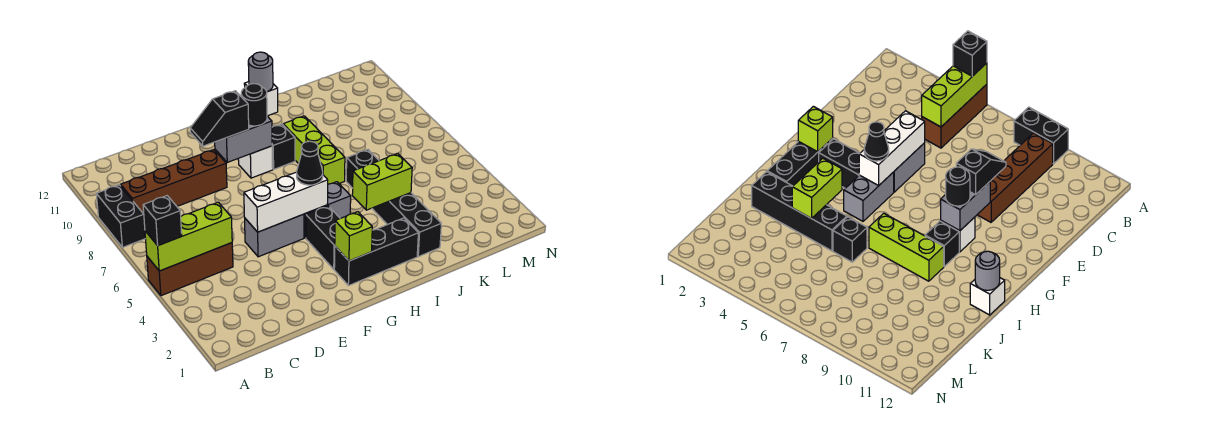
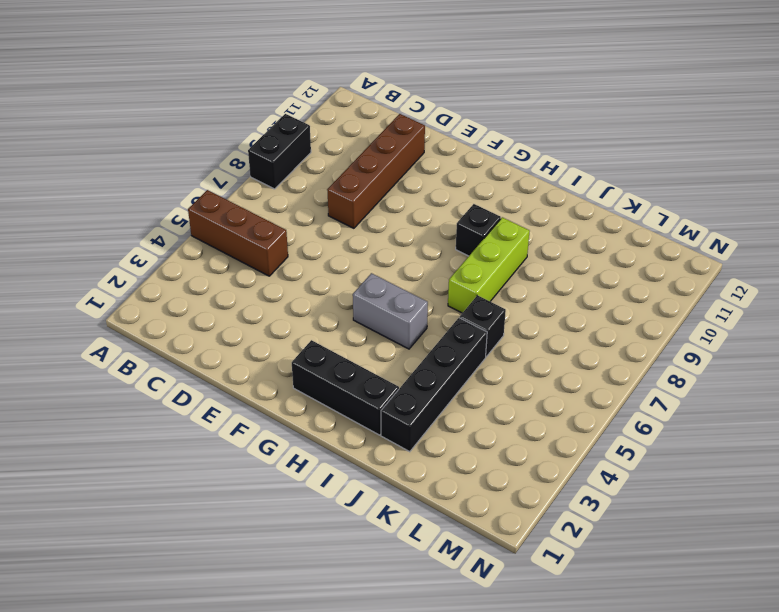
brown brick D8:D11 level 1 -> brown brick B9:E9 level 1
none -> grey brick E5:F5 level 1
none -> black brick G3:G4 level 1
none -> white brick G9 level 1

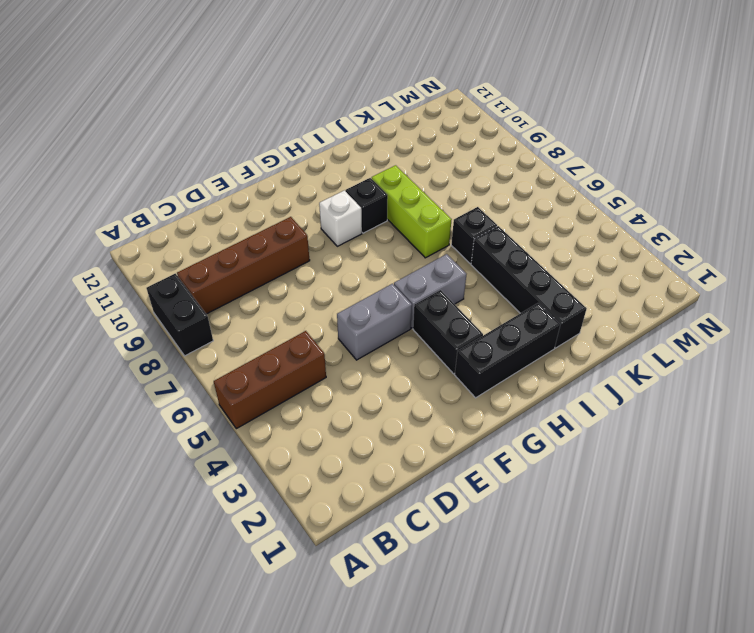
none -> white brick I12 level 1
none -> lime brick A5:C5 level 2
none -> white brick E5:G5 level 2

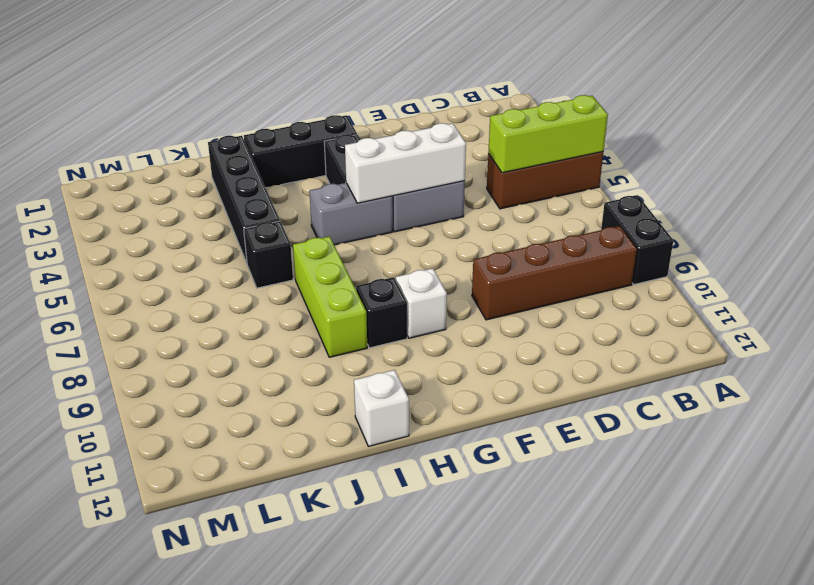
none -> grey brick F9:G9 level 2
none -> lime brick G2 level 2
none -> lime brick I4:J4 level 2

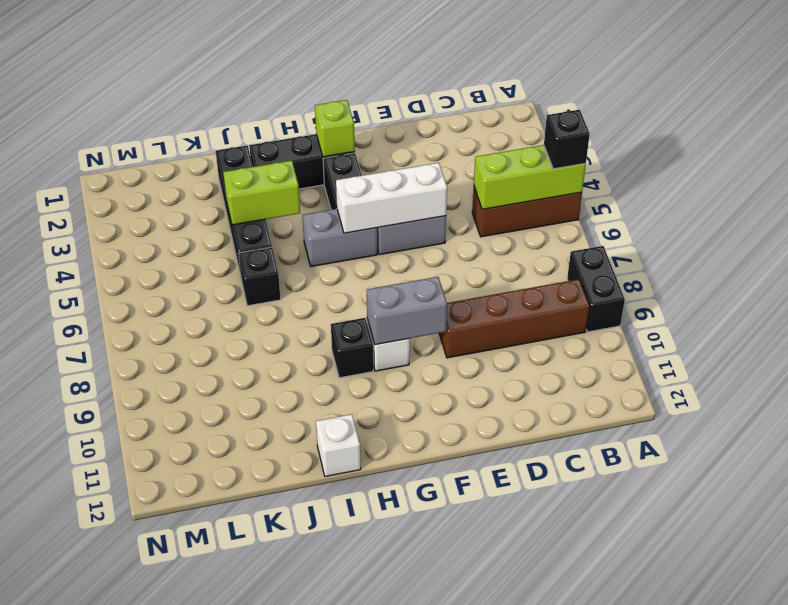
none -> lime brick I7:I9 level 1
none -> grey round brick I12 level 2
none -> black slope E9:F9 level 3 top F

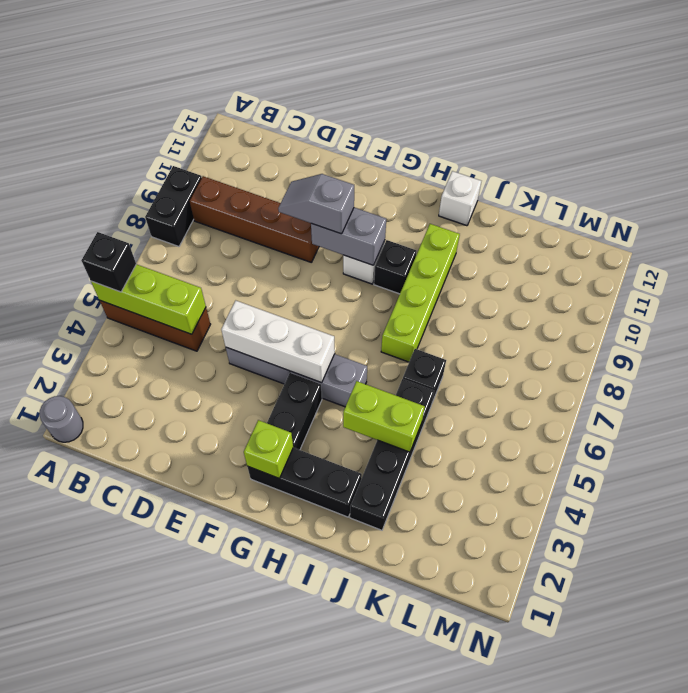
grey round brick A1 level 1 -> grey round brick I12 level 2
grey slope E9:F9 level 3 top F -> black slope E9:F9 level 3 top F
lime brick I7:I10 level 1 -> lime brick I7:I9 level 1
none -> black cone G5 level 3
none -> black round brick G9 level 3

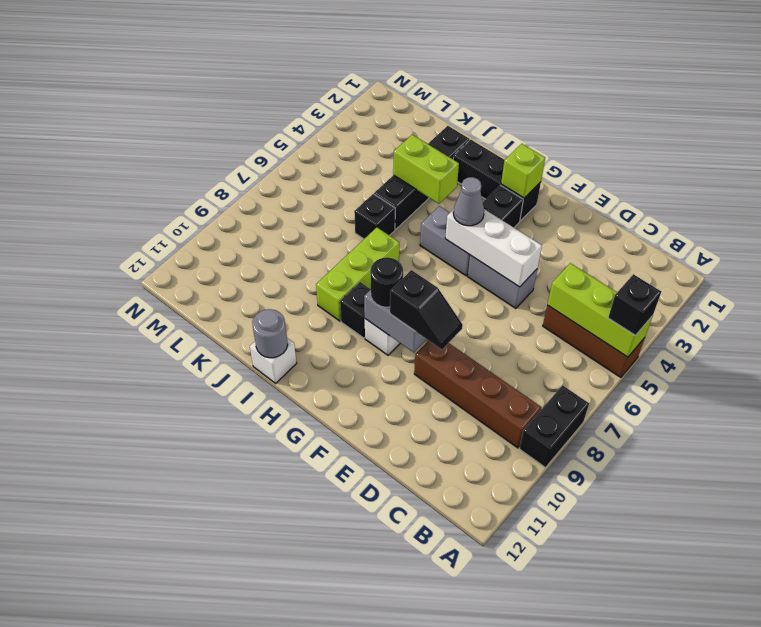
grey cone G5 level 3 -> black cone G5 level 3

